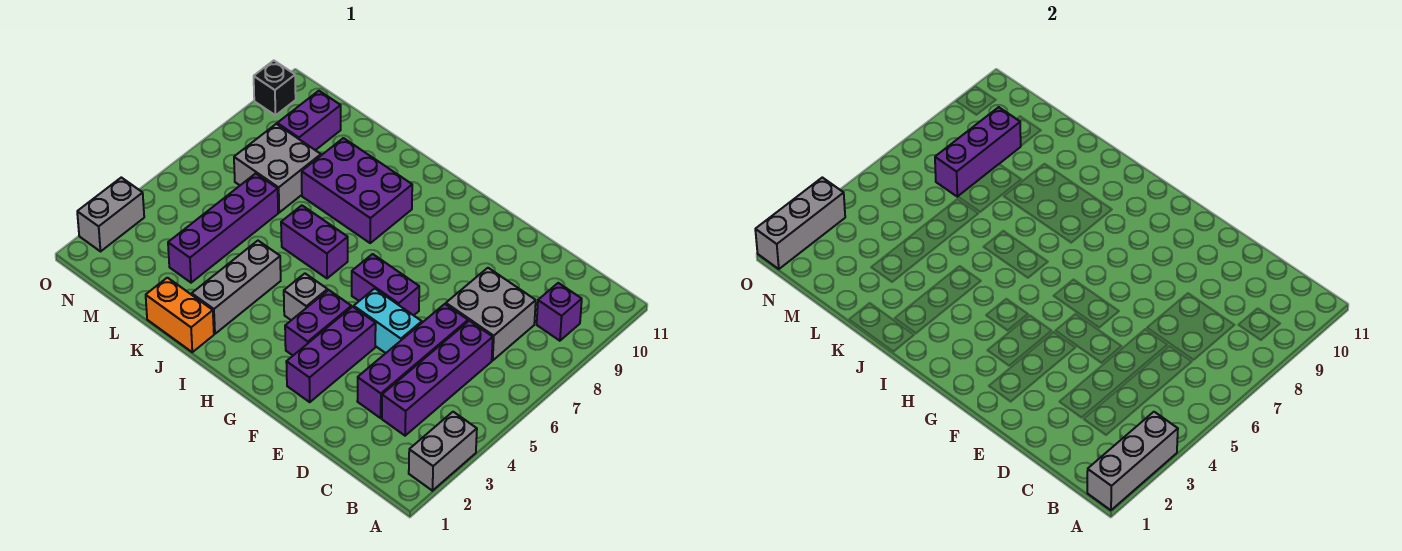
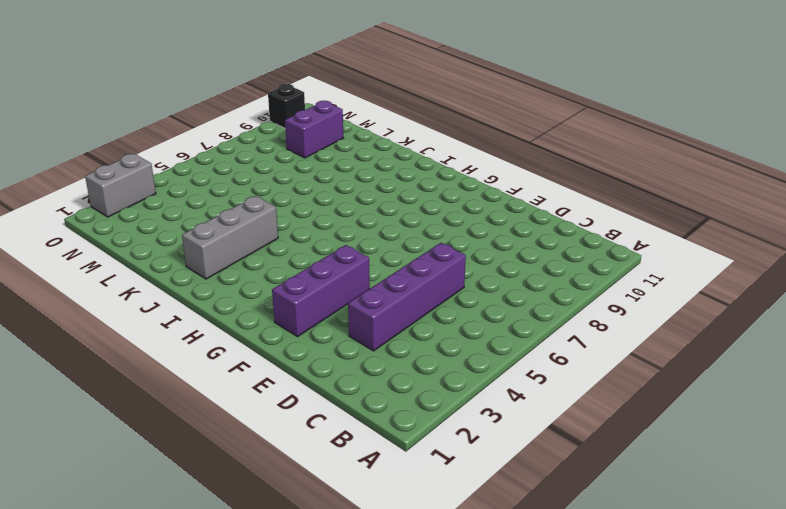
none -> grey brick A2:A3 level 1
none -> purple brick B9 level 1
none -> purple brick C3:C6 level 1

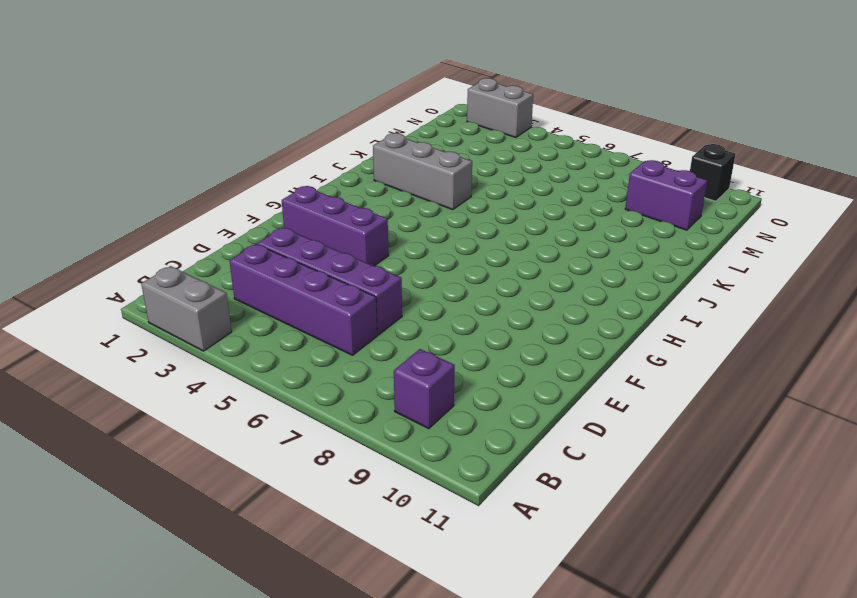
none -> grey brick C7:D8 level 1
none -> cyan brick E5:F5 level 1
none -> purple brick F6:G6 level 1

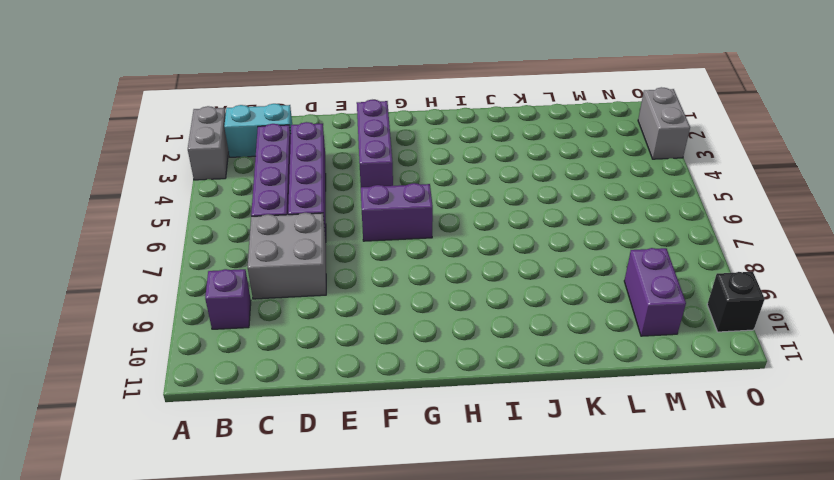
cyan brick B2:C2 level 1 -> cyan brick E5:F5 level 1
none -> purple brick G3:G4 level 1
none -> grey brick H4 level 1
none -> purple brick I6:J6 level 1

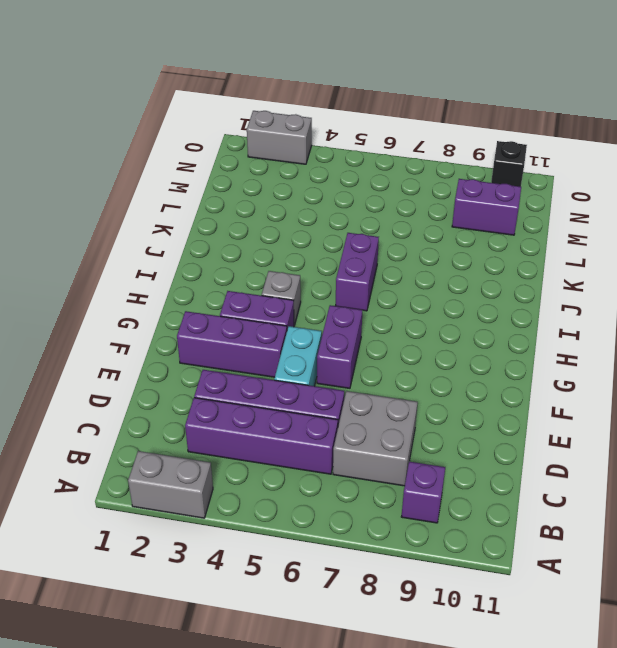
none -> purple brick I8:K9 level 1
none -> orange brick J1:K1 level 1
none -> grey brick J2:J4 level 1

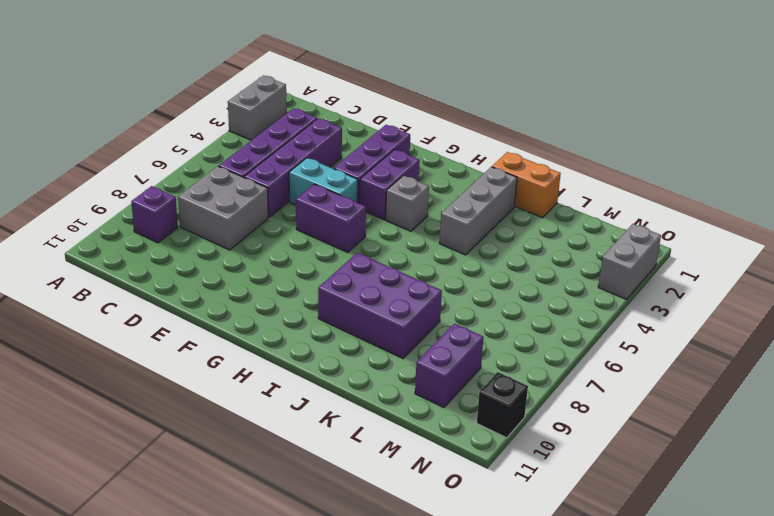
none -> purple brick I6:J6 level 1
none -> purple brick L3:L6 level 1
none -> grey brick L7:M8 level 1

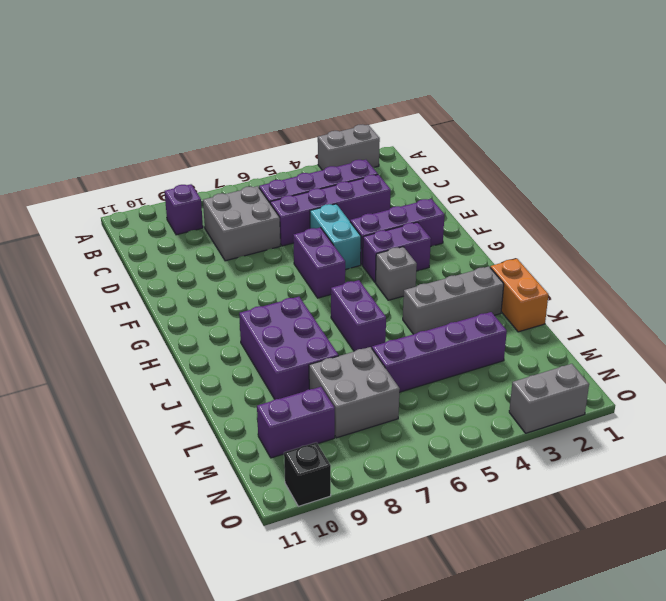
none -> grey brick A1:A3 level 2
none -> purple brick M7:M9 level 2
none -> grey brick O1:O3 level 2

